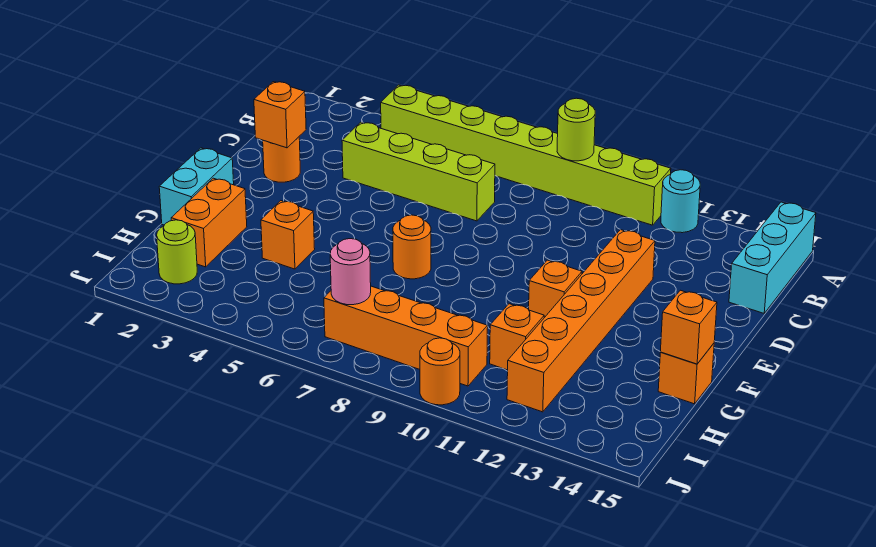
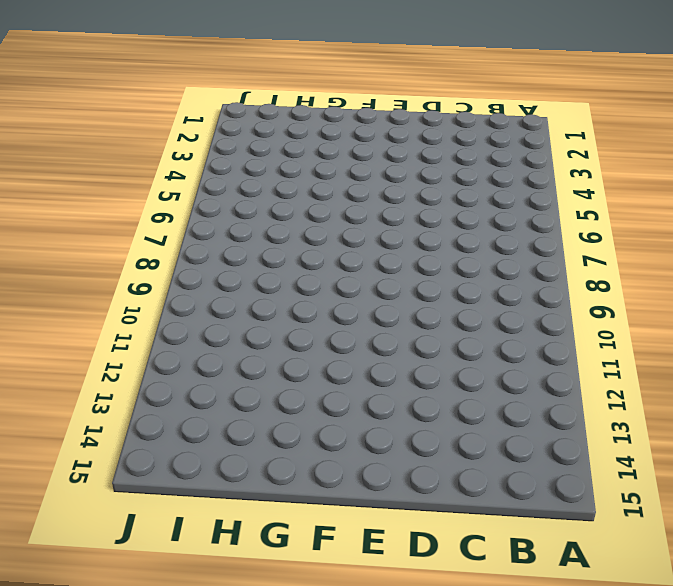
none -> lime brick A4:A11 level 1
none -> cyan round brick A12 level 1
none -> cyan brick A15:C15 level 1

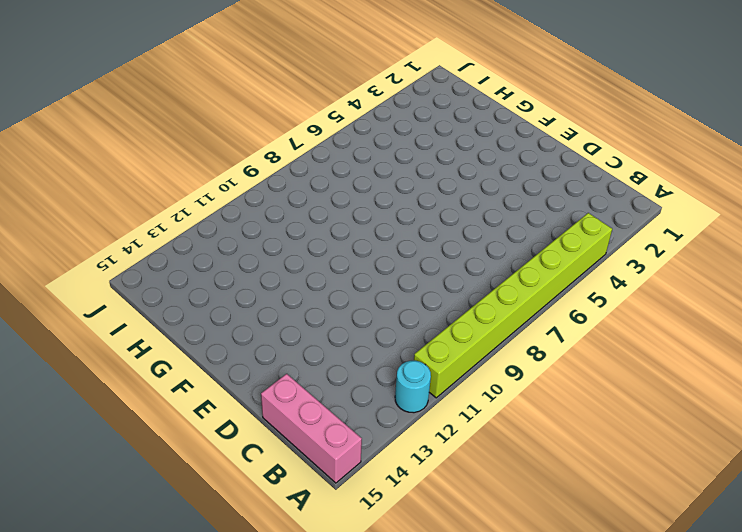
pink brick A15:C15 level 1 -> cyan brick A15:C15 level 1
none -> lime brick C4:C7 level 1
none -> orange round brick D2 level 1
none -> orange brick D12:I12 level 1

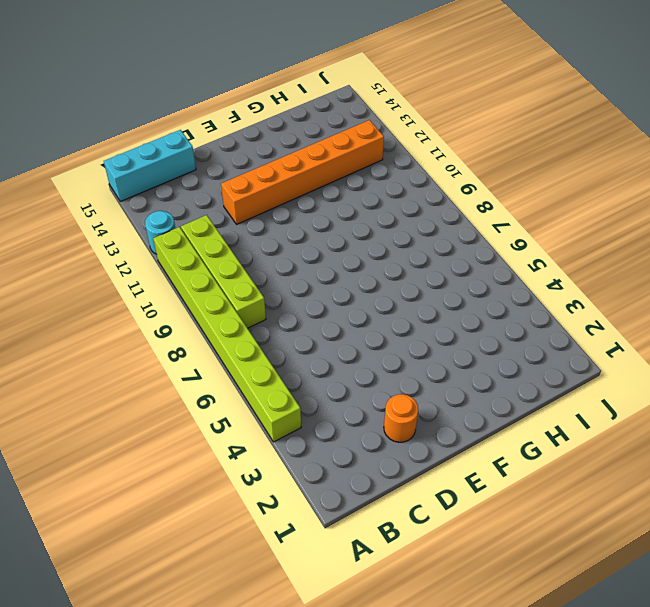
lime brick B8:B11 level 1 -> lime brick C4:C7 level 1
none -> cyan brick F1:G1 level 1
none -> orange round brick F7 level 1
none -> orange brick F11 level 1

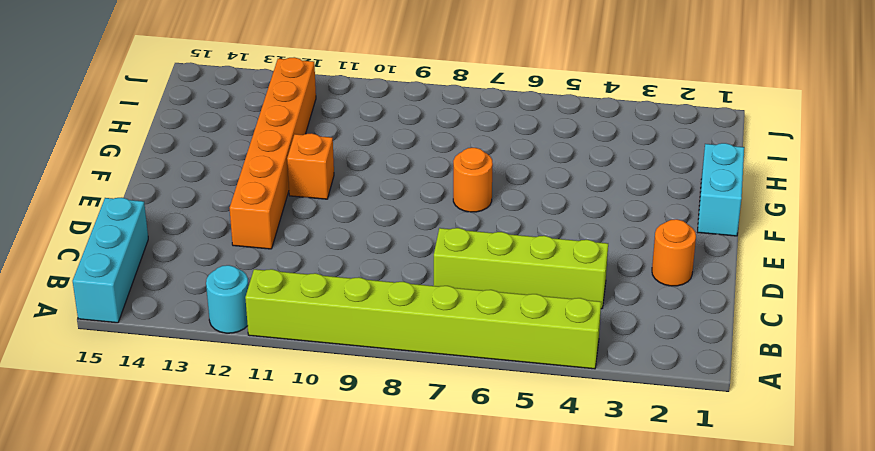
none -> orange brick G2:H2 level 1
none -> orange brick G4 level 1
none -> orange brick G15 level 1

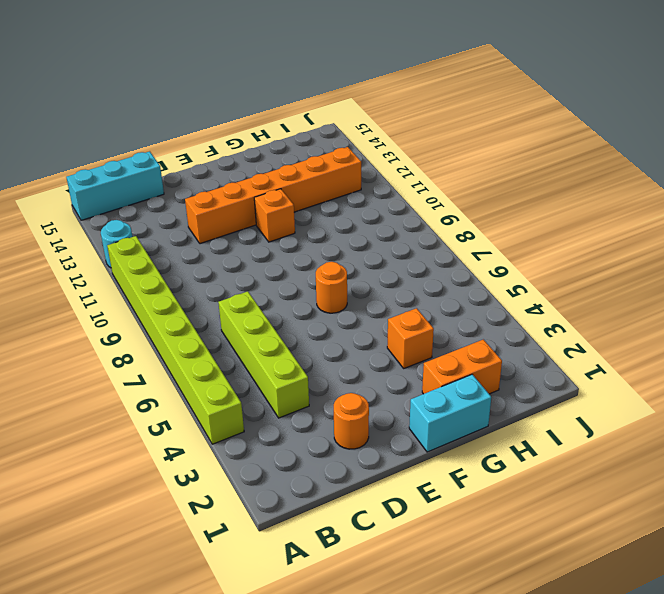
none -> orange brick G15 level 1
none -> orange brick H11 level 1
none -> lime round brick I2 level 1

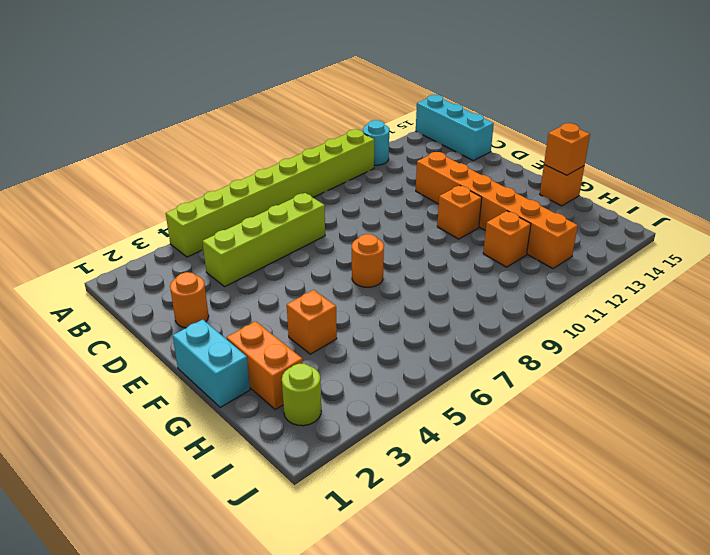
none -> orange brick I7:I10 level 1
none -> orange round brick J10 level 1
none -> lime round brick A9 level 2

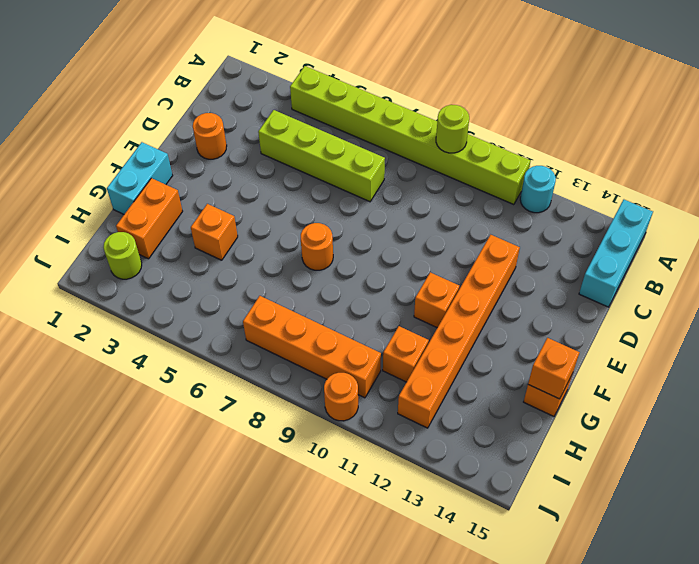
none -> orange brick D2 level 2
none -> pink round brick I7 level 2

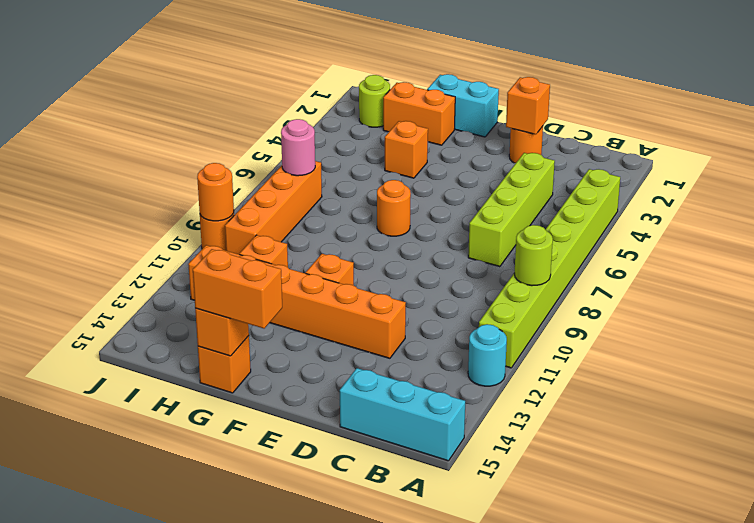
orange brick F15:G15 level 3 -> none
orange round brick J10 level 2 -> none

